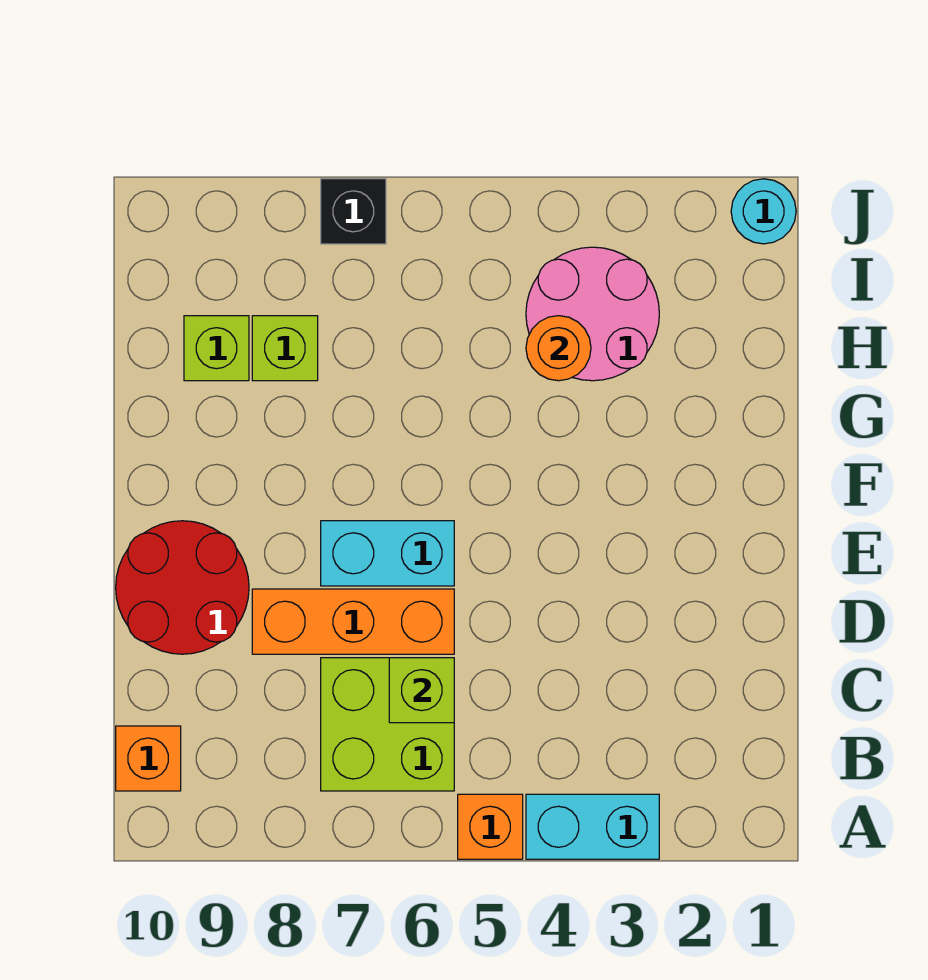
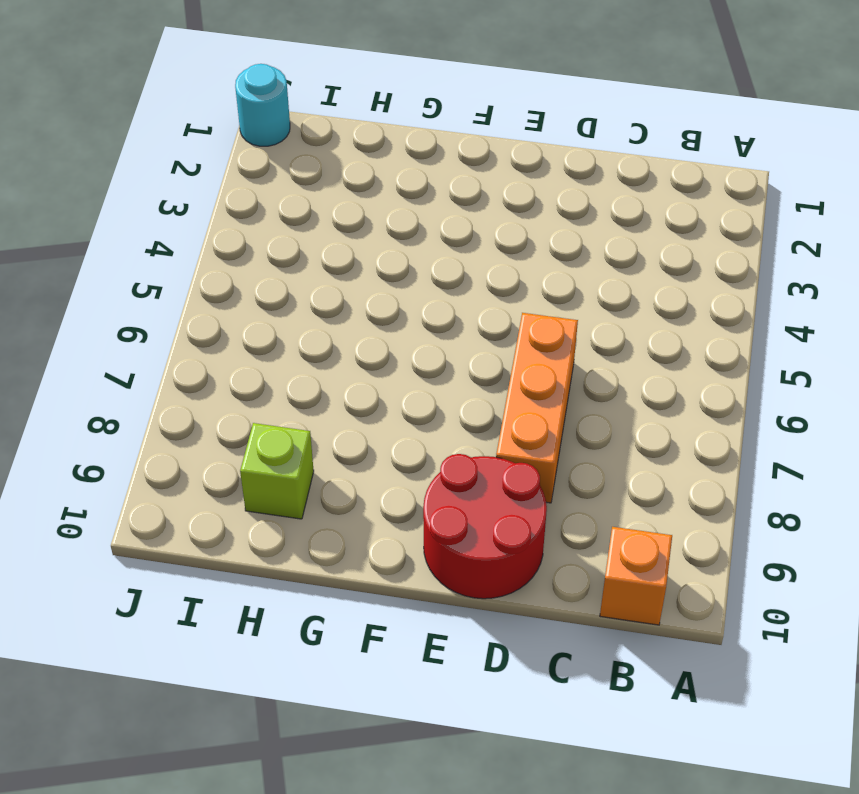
none -> cyan brick A3:A4 level 1
none -> orange brick A5 level 1
none -> lime brick B6:C7 level 1

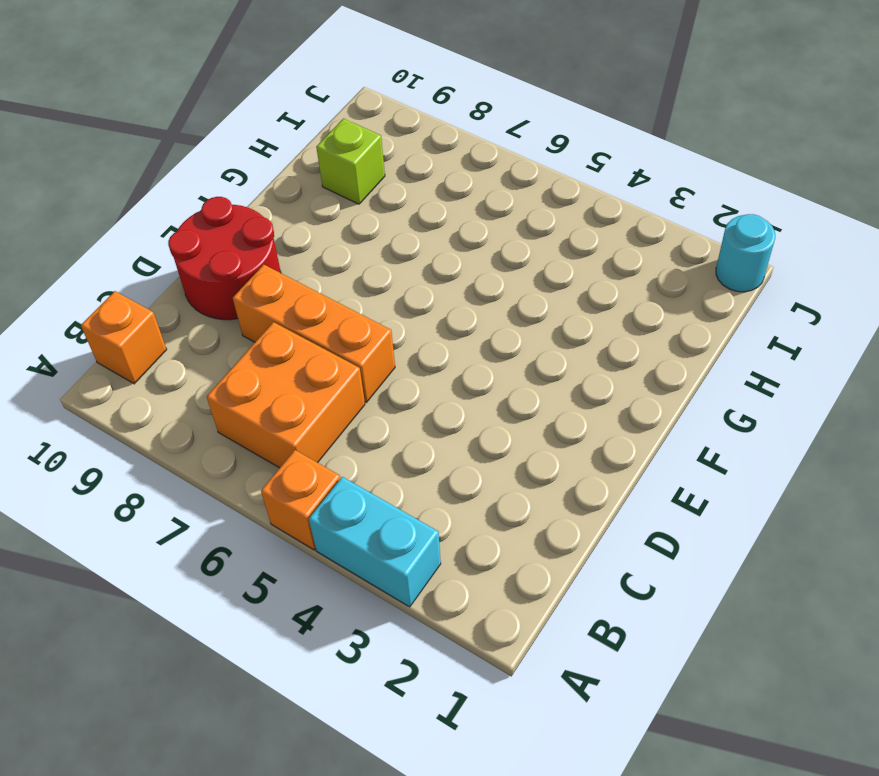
orange brick B6:C7 level 1 -> lime brick B6:C7 level 1
none -> cyan brick E6:E7 level 1
none -> pink round brick H3:I4 level 1
none -> lime brick H8 level 1

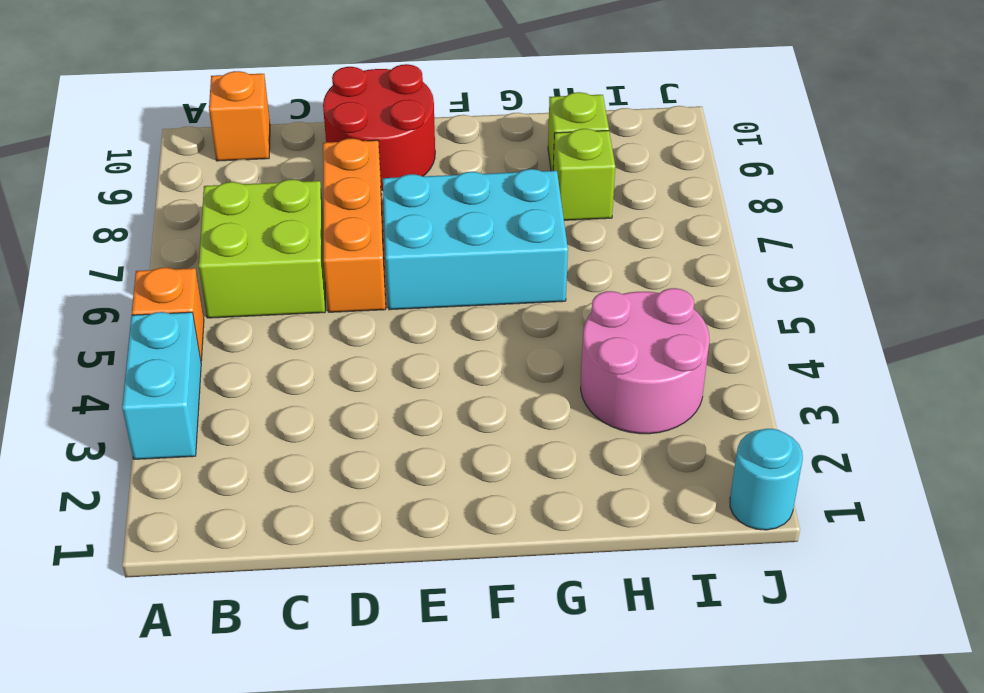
cyan brick E6:G7 level 1 -> cyan brick E6:E7 level 1
none -> black brick J7 level 1
none -> lime brick C6 level 2
none -> orange round brick H4 level 2

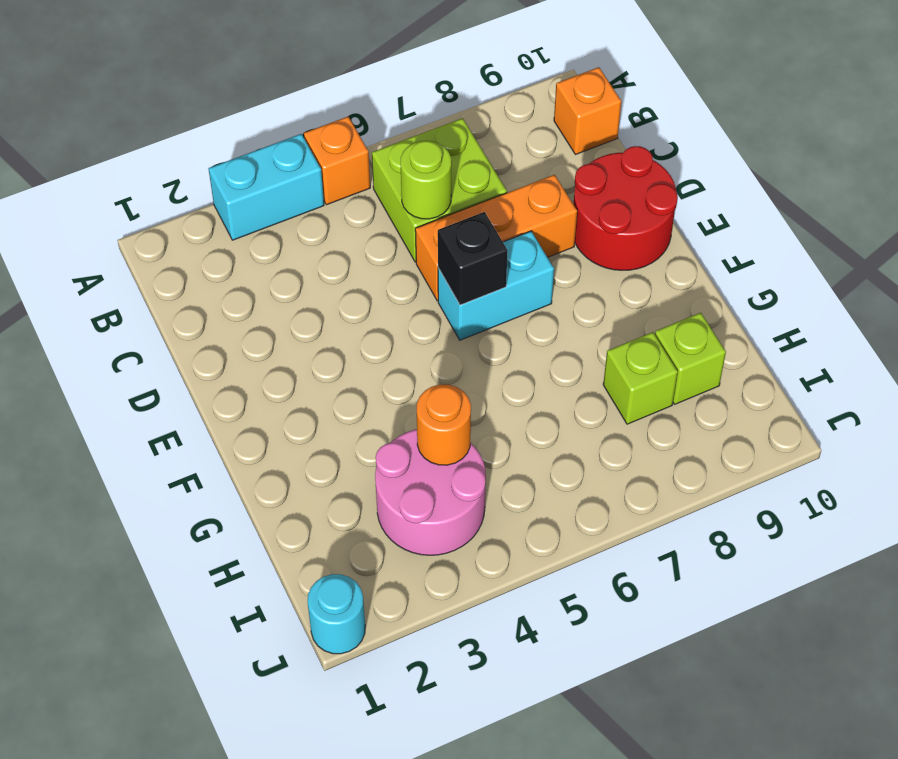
lime round brick C6 level 2 -> lime brick C6 level 2
black brick E6 level 2 -> black brick J7 level 1

